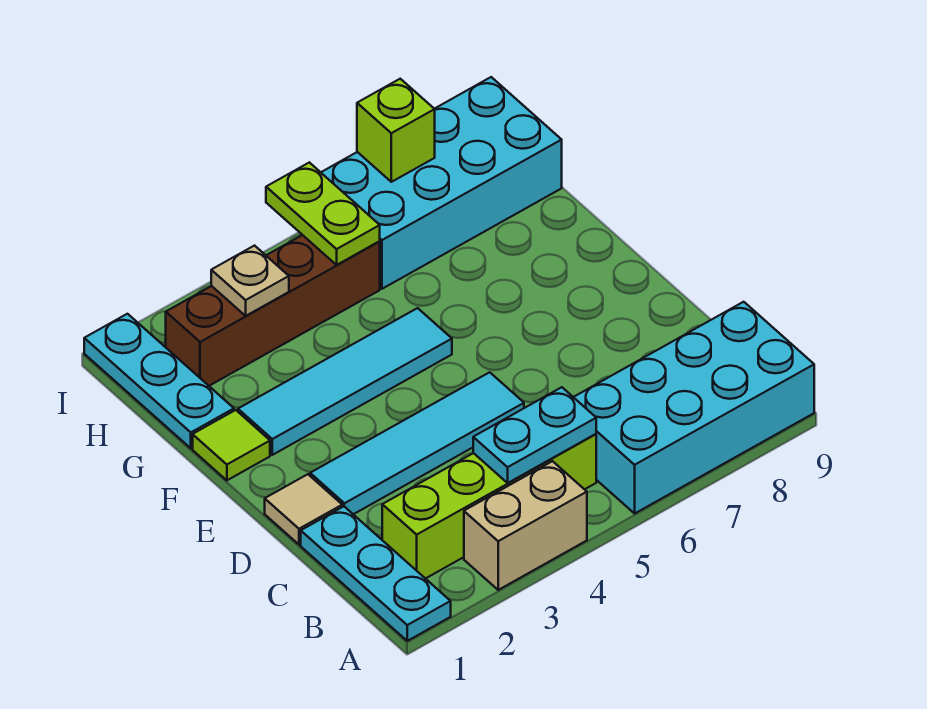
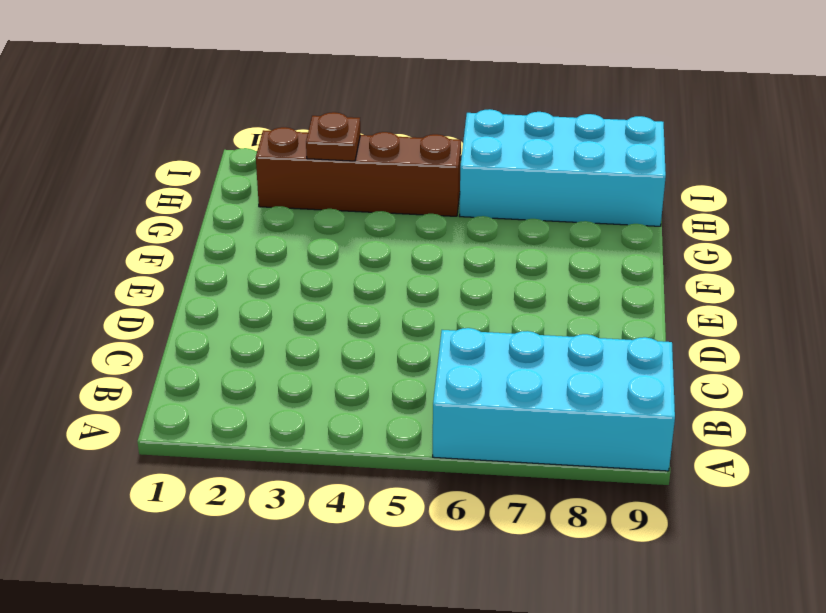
brown plate H3 level 2 -> tan plate H3 level 2
none -> cyan plate A1:C1 level 1
none -> tan brick A3:A4 level 1
none -> lime brick B2:B5 level 1

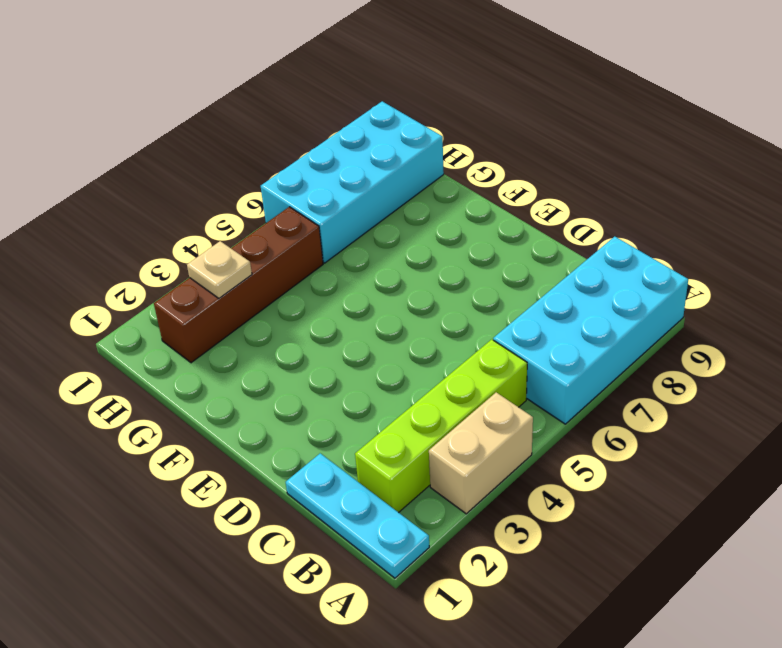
none -> tan tile D1 level 1
none -> cyan tile D2:D5 level 1
none -> lime tile F1 level 1

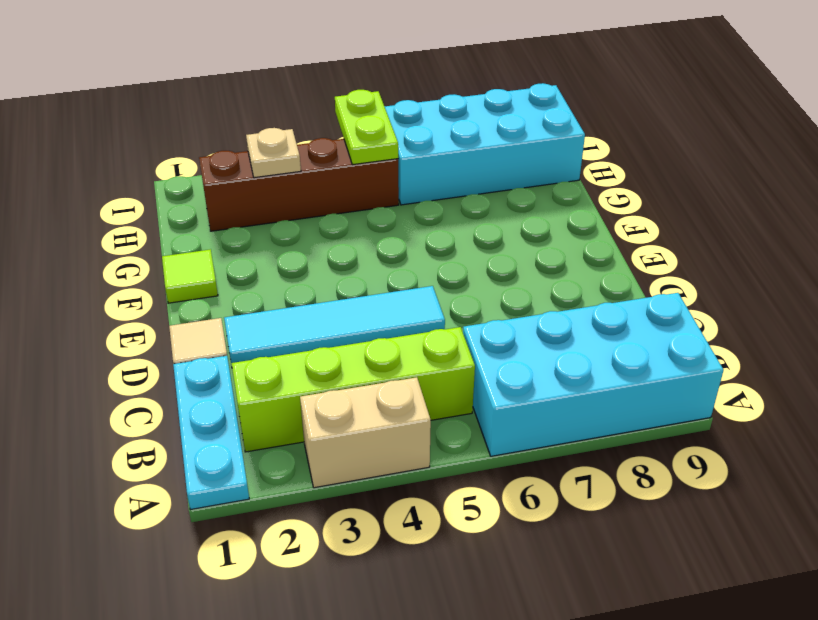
none -> cyan tile F2:F5 level 1
none -> cyan plate G1:I1 level 1
none -> cyan plate B4:B5 level 2

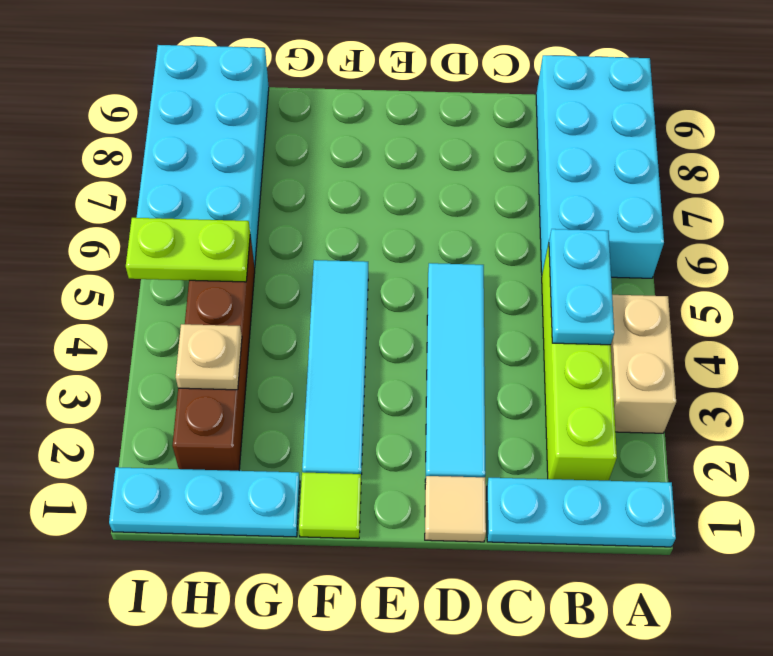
none -> lime brick I7 level 2

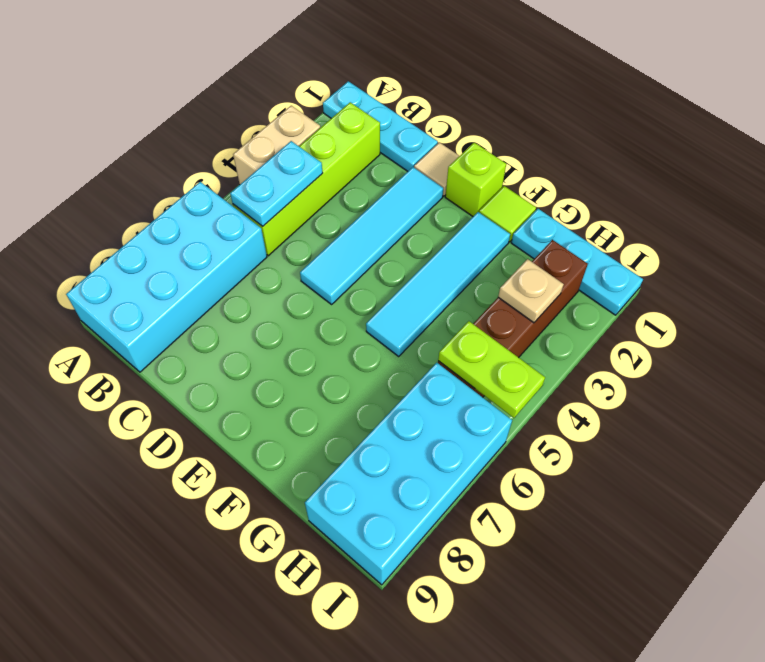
lime brick E1 level 1 -> lime brick I7 level 2

